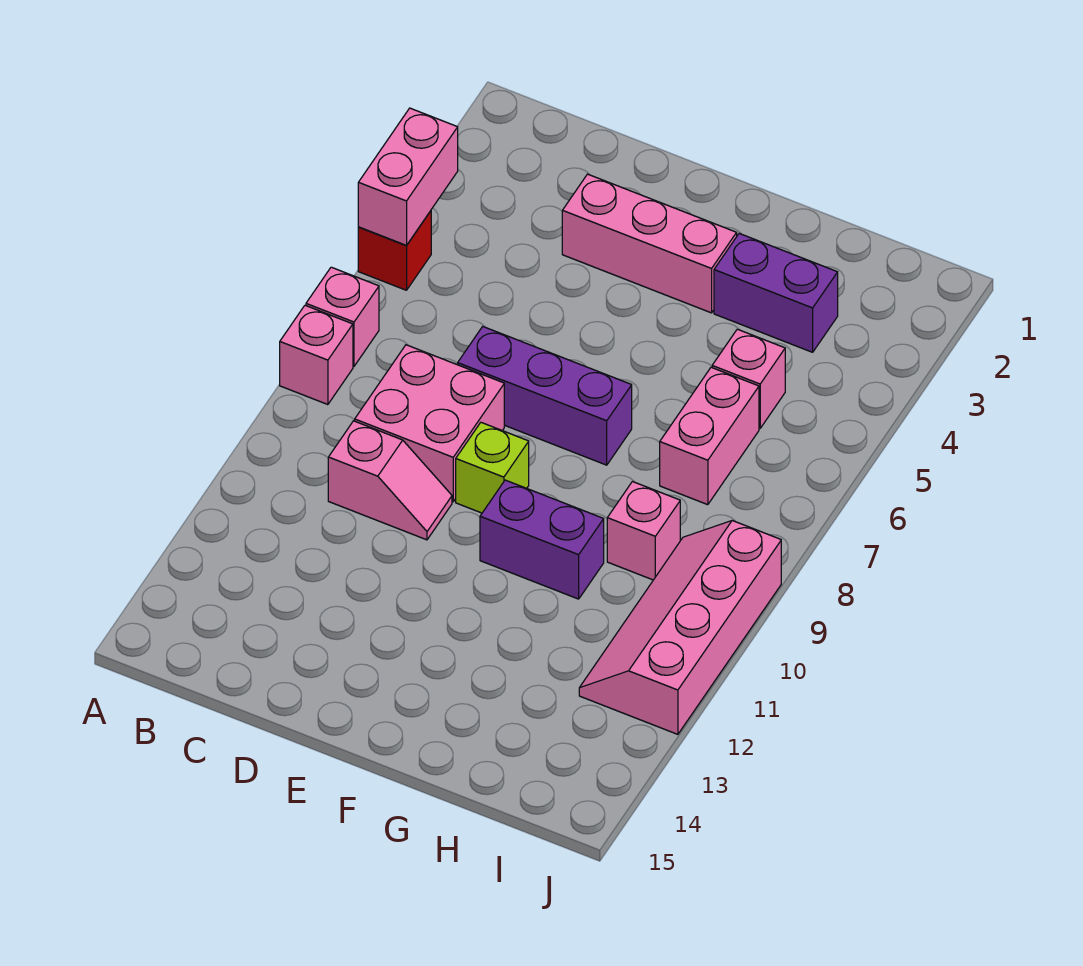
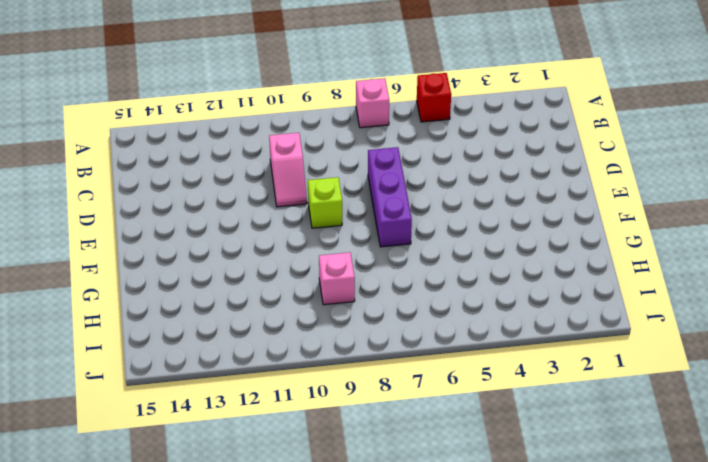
none -> pink brick A8 level 1
none -> pink brick C8:D9 level 1
none -> pink brick D3:F3 level 1

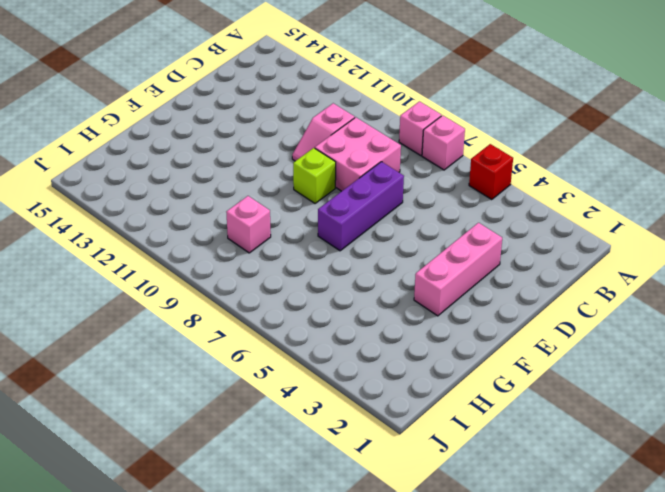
none -> purple brick F10:G10 level 1
none -> purple brick G3:H3 level 1
none -> pink brick H5 level 1

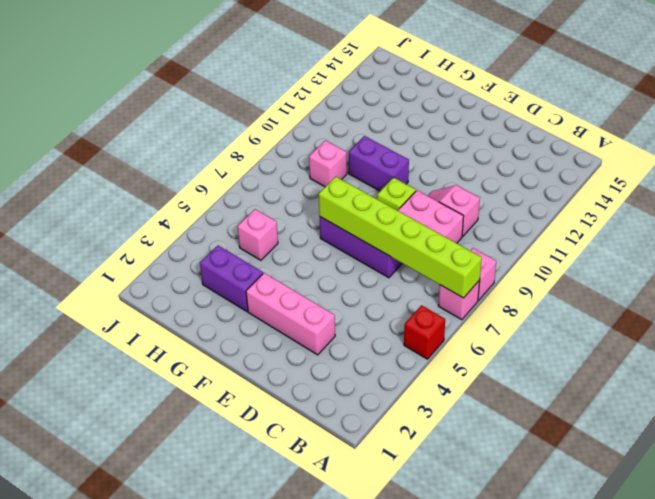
lime brick A7:F7 level 2 -> none
none -> pink brick H6:H7 level 1
none -> pink slope I9:J12 level 1 top J
none -> pink brick A4:A5 level 2

